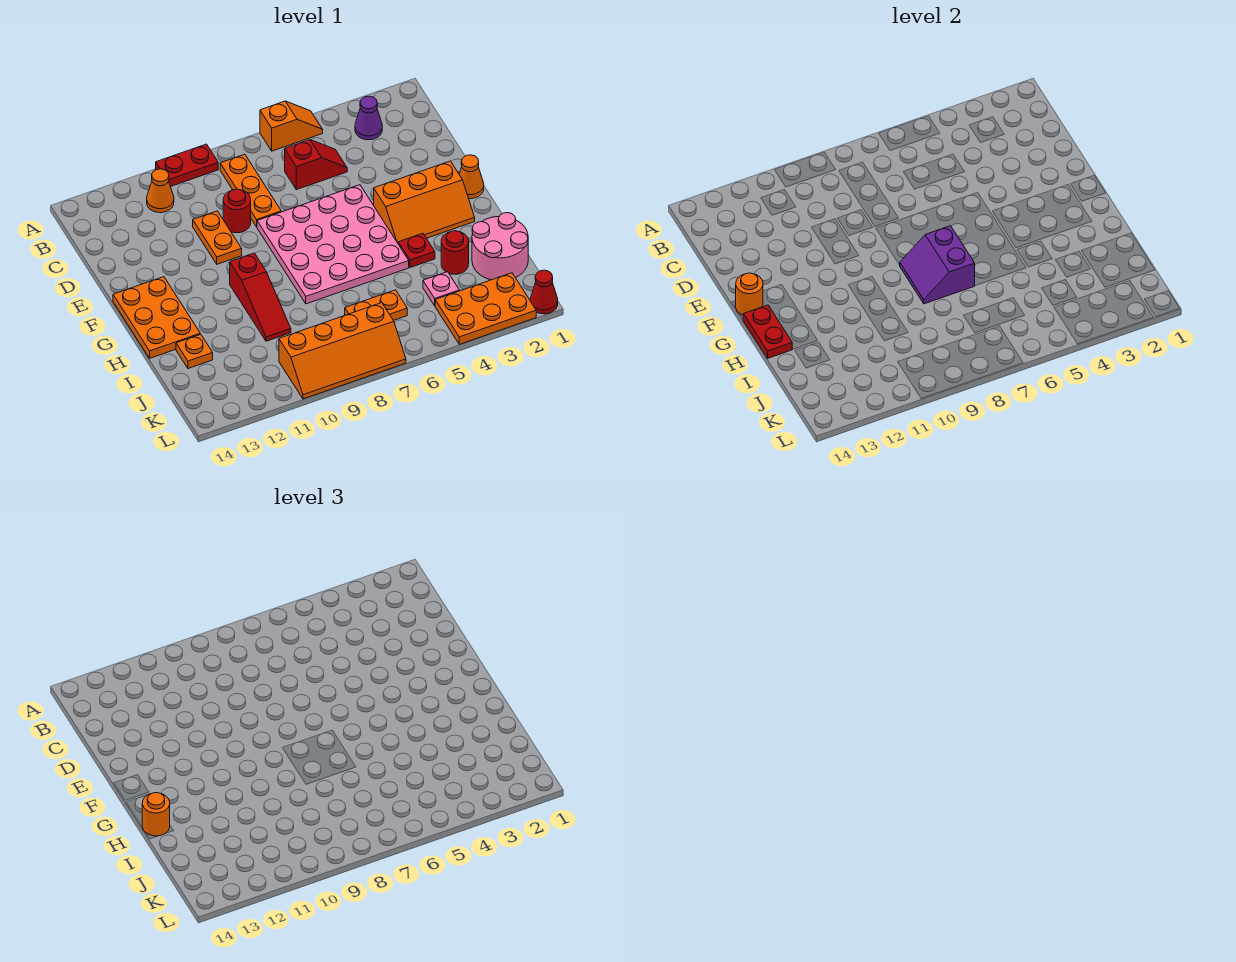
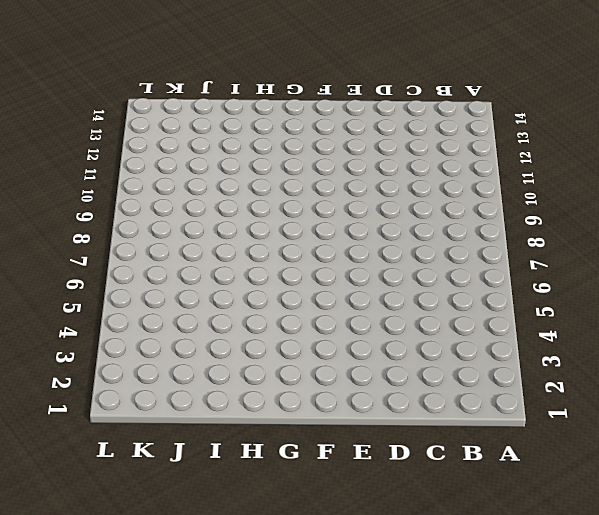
none -> orange slope A5:A6 level 1 top 6
none -> red plate A9:A10 level 1
none -> purple cone B3 level 1

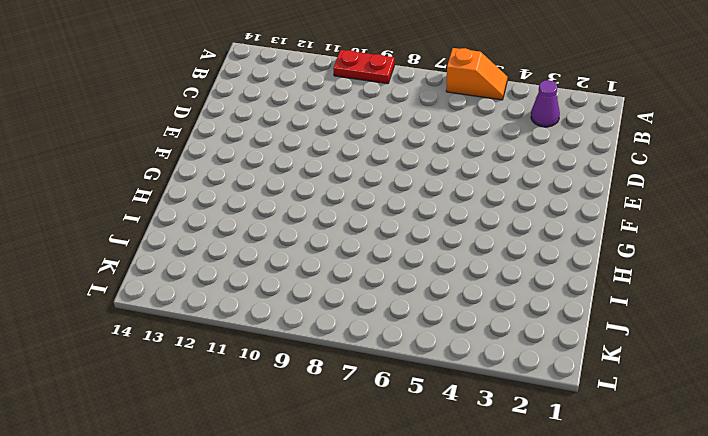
none -> orange plate B8:D8 level 1
none -> orange cone B11 level 1
none -> red slope C5:C6 level 1 top 6

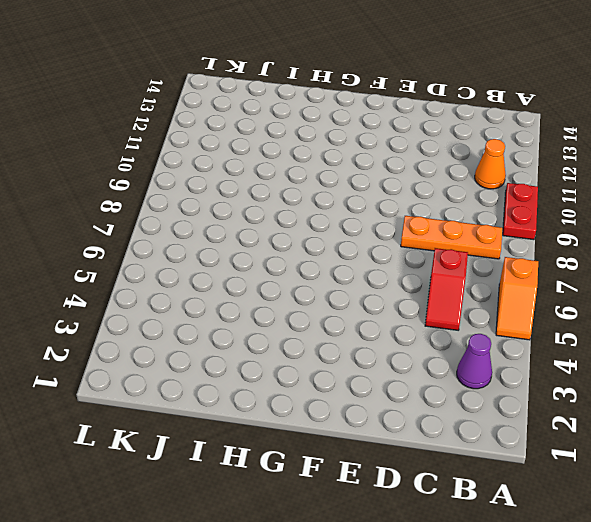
none -> red round brick D9 level 1
none -> orange plate D10:E10 level 1
none -> pink plate E5:H8 level 1

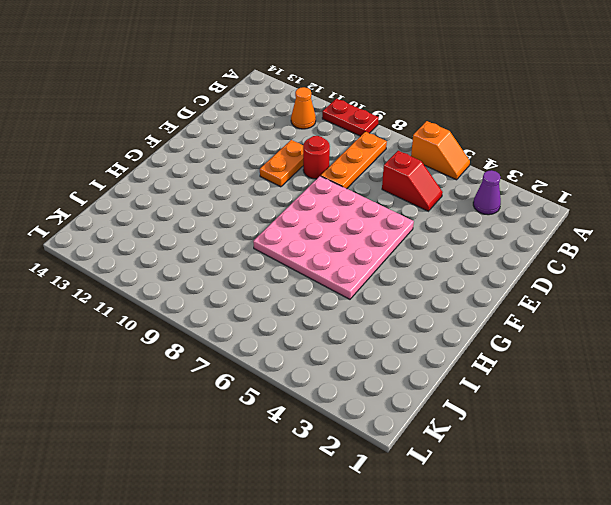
none -> orange cone F1 level 1
none -> orange slope F2:G4 level 1 top F
none -> orange plate F13:H14 level 1

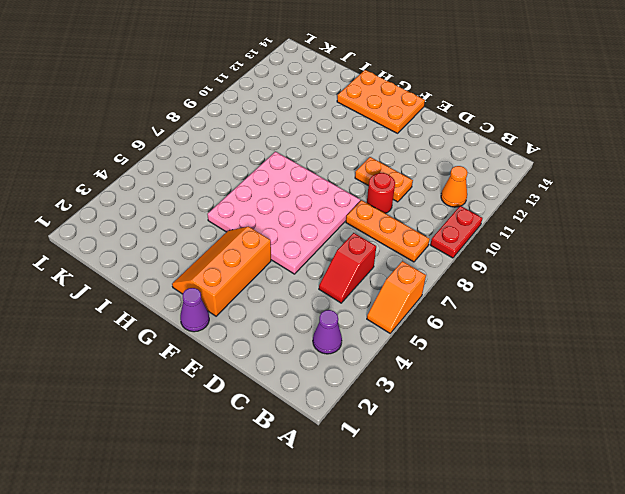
purple cone F1 level 1 -> orange cone F1 level 1
none -> red slope G10:I10 level 1 top G
none -> red plate H4 level 1
none -> pink round brick I1:J2 level 1

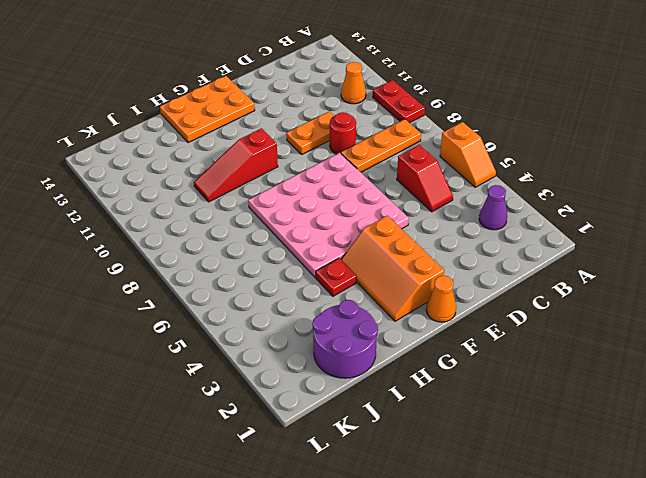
purple round brick I1:J2 level 1 -> pink round brick I1:J2 level 1
none -> red round brick I3 level 1
none -> orange plate I13 level 1
none -> pink plate J4 level 1

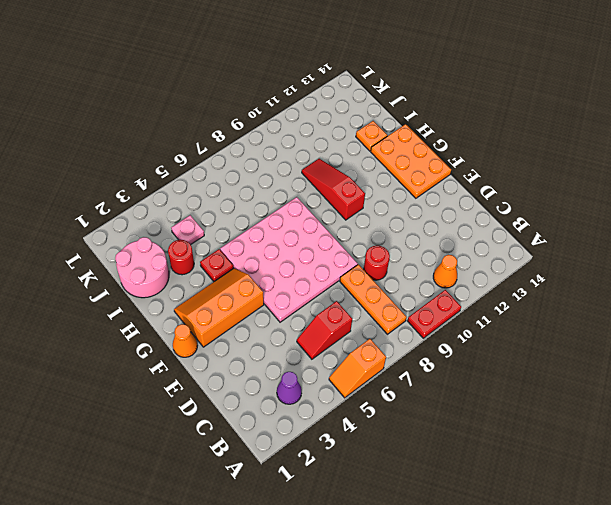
none -> orange plate D10:E10 level 1
none -> orange plate J6:J7 level 1
none -> orange plate K2:L4 level 1

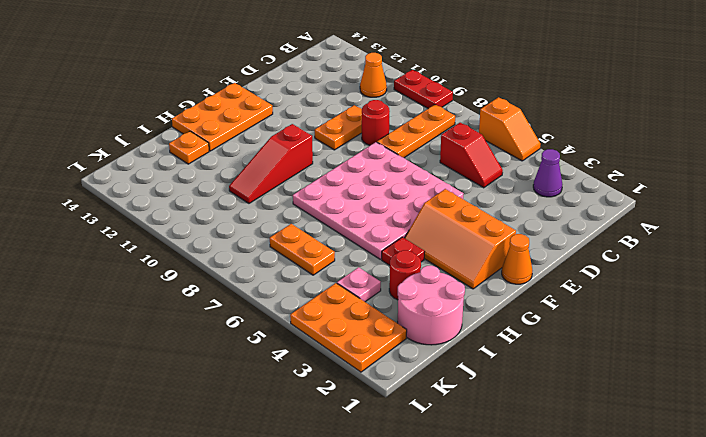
none -> orange slope K7:L10 level 1 top K
none -> red cone L1 level 1
none -> orange round brick F14 level 2

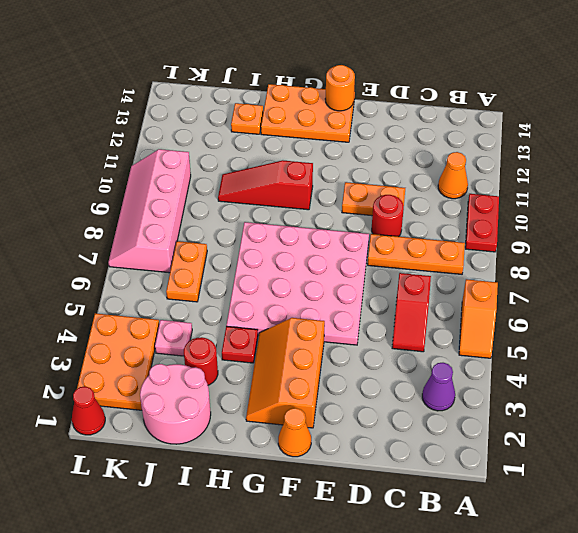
pink slope K7:L10 level 1 top K -> orange slope K7:L10 level 1 top K
none -> purple slope G7:H8 level 2 top 7
none -> red plate G14:H14 level 2
none -> orange round brick H14 level 3

